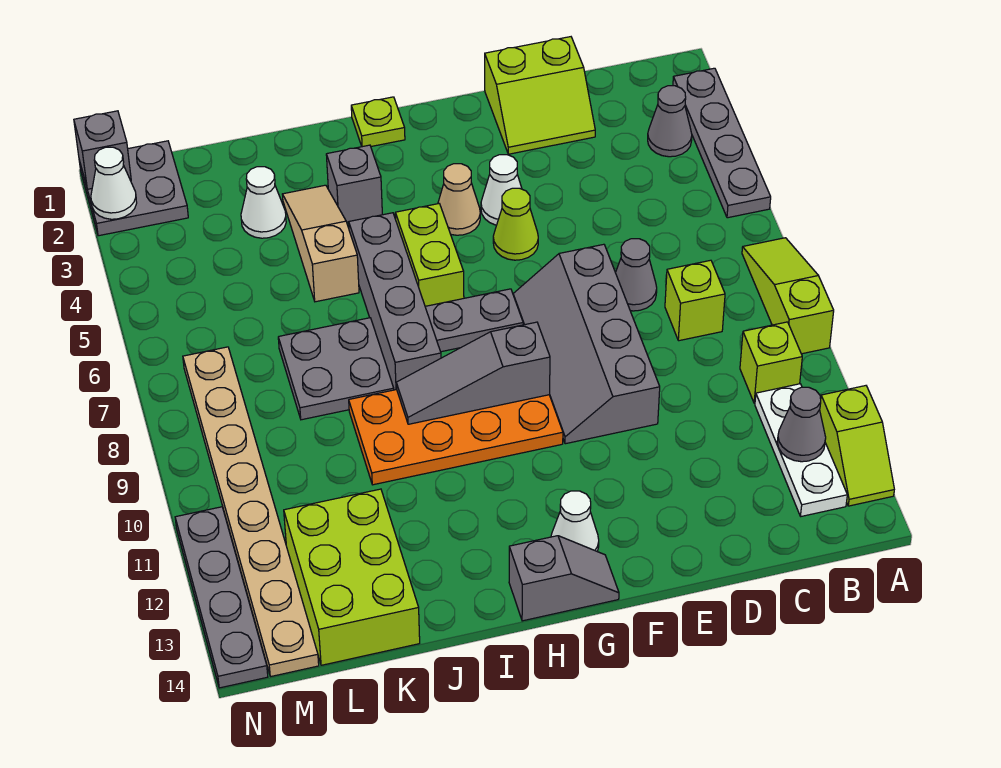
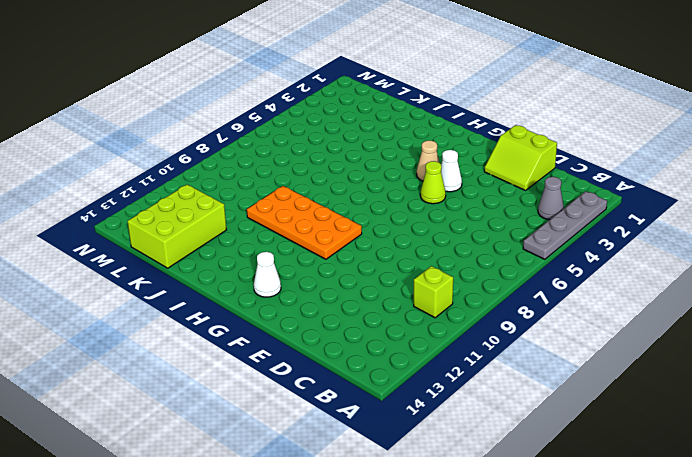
none -> lime slope A7:A9 level 1 top 9
none -> lime slope A12:A13 level 1 top 12
none -> white plate B11:B13 level 1
none -> lime brick C8 level 1

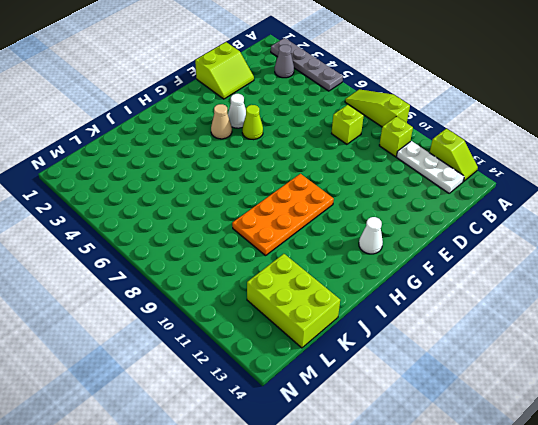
none -> grey cone D7 level 1
none -> grey slope E7:F10 level 1 top E
none -> grey plate G7:H7 level 1
none -> grey slope G14:H14 level 1 top H

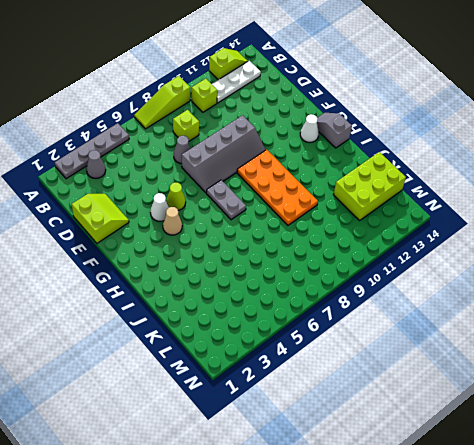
none -> lime plate H1 level 1
none -> lime brick H5:H6 level 1
none -> grey brick I3 level 1
none -> grey brick I5:I8 level 1

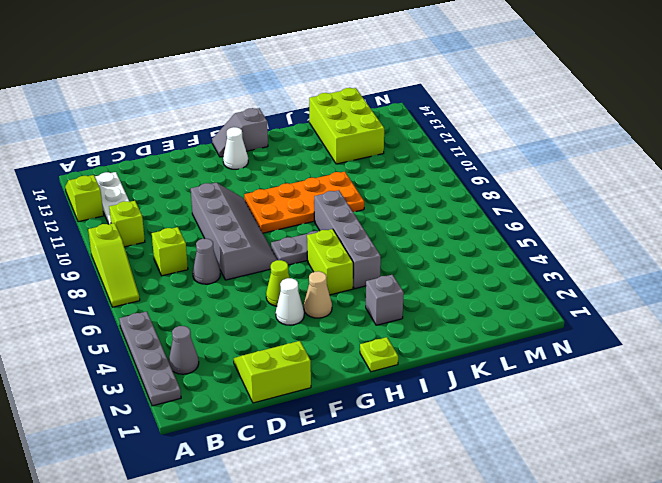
none -> tan slope J3:J5 level 1 top 5
none -> grey plate J7:K8 level 1
none -> white cone K3 level 1
none -> grey plate M1:N2 level 1

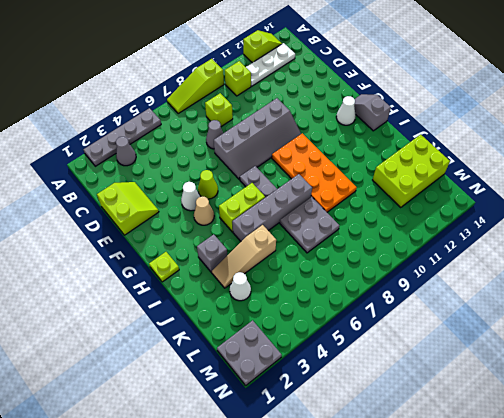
none -> tan plate M7:M14 level 1
none -> grey plate N11:N14 level 1
none -> grey cone B12 level 2
none -> grey slope G9:I9 level 2 top G

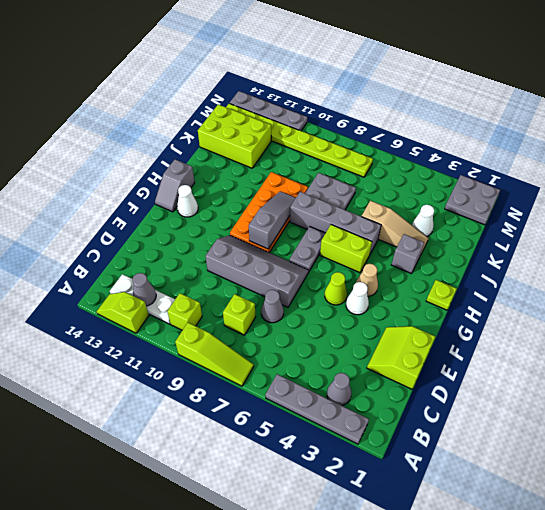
lime plate M7:M14 level 1 -> tan plate M7:M14 level 1
none -> grey brick N1 level 2
none -> white cone N2 level 2

